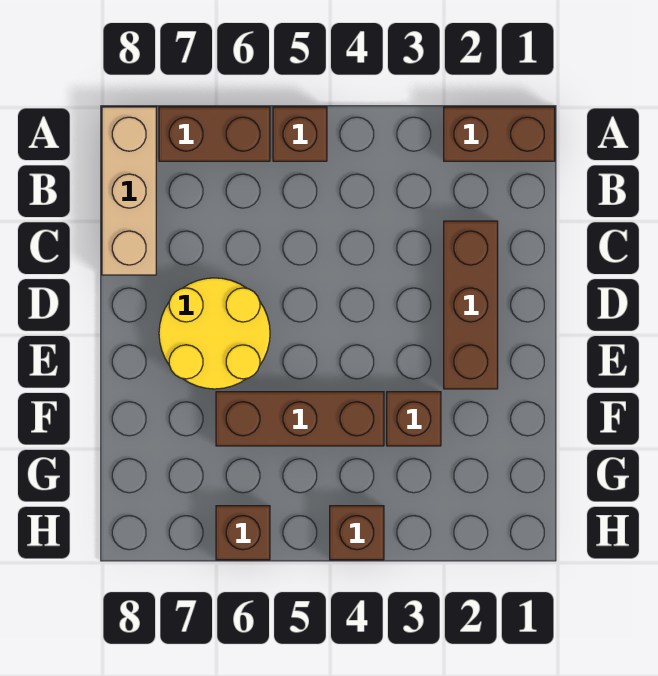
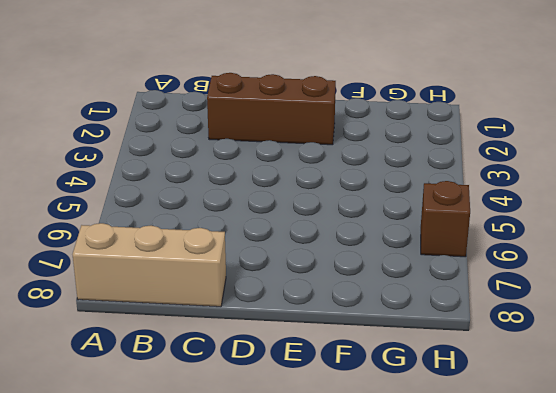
none -> brown brick A1:A2 level 1
none -> brown brick A5 level 1

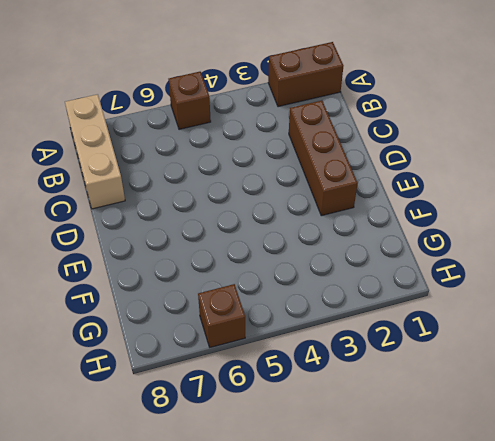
none -> brown brick A6:A7 level 1
none -> yellow round brick D6:E7 level 1

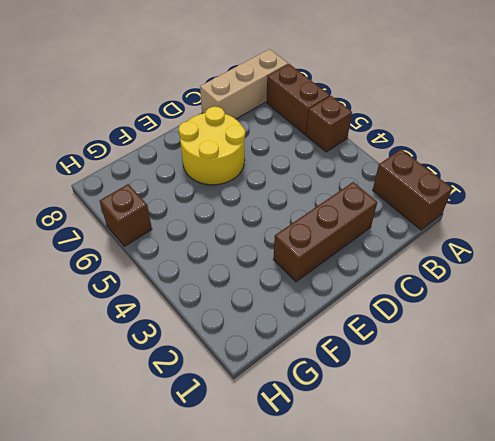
none -> brown brick F3 level 1
none -> brown brick F4:F6 level 1

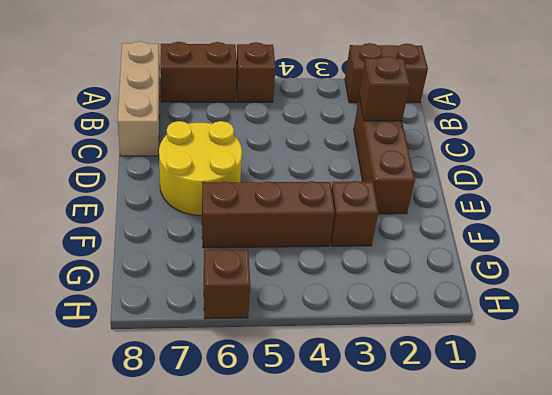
brown brick C2 level 2 -> brown brick H4 level 1

